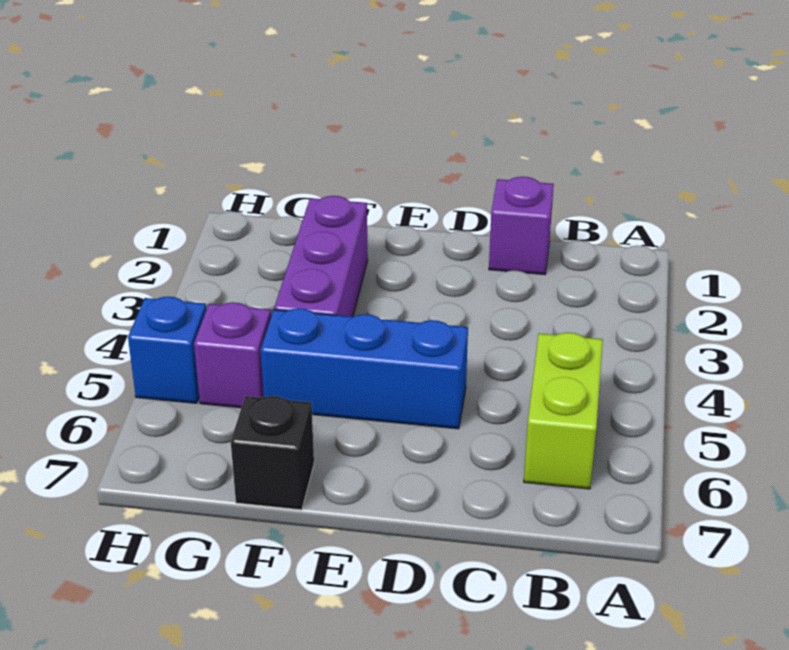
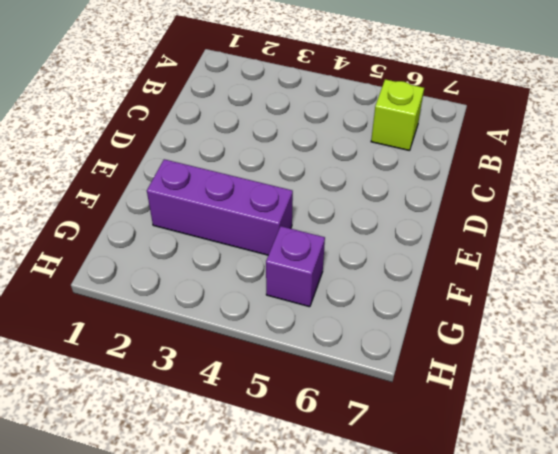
lime brick B6 level 1 -> lime brick B5:B6 level 1
none -> purple brick C1 level 1
none -> blue brick D5:F5 level 1

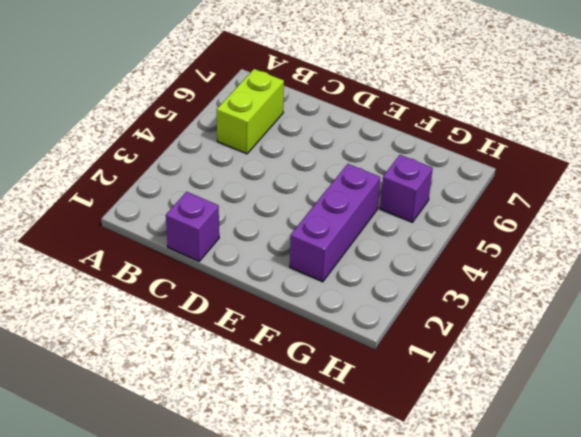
none -> blue brick D5:F5 level 1
none -> black brick F7 level 1

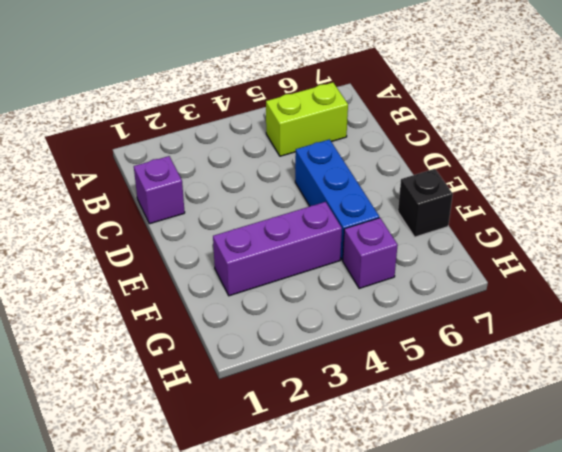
none -> blue brick H5 level 1

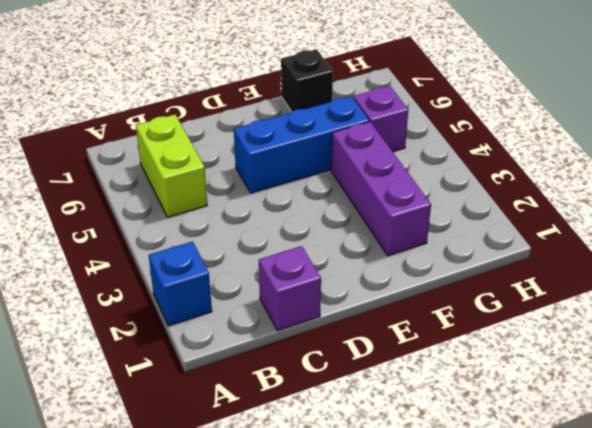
blue brick A2 level 1 -> blue brick H5 level 1

